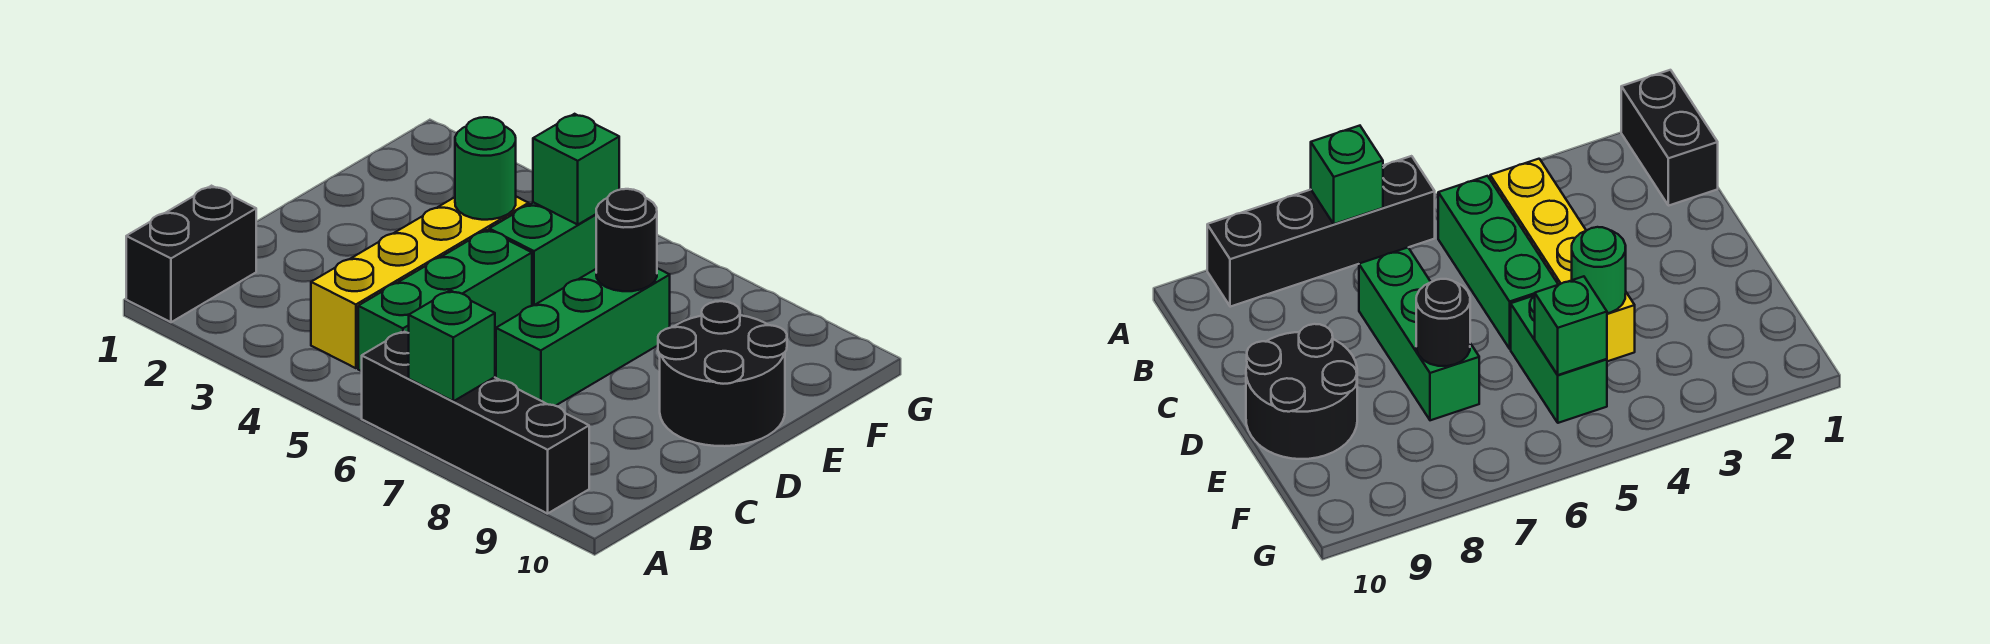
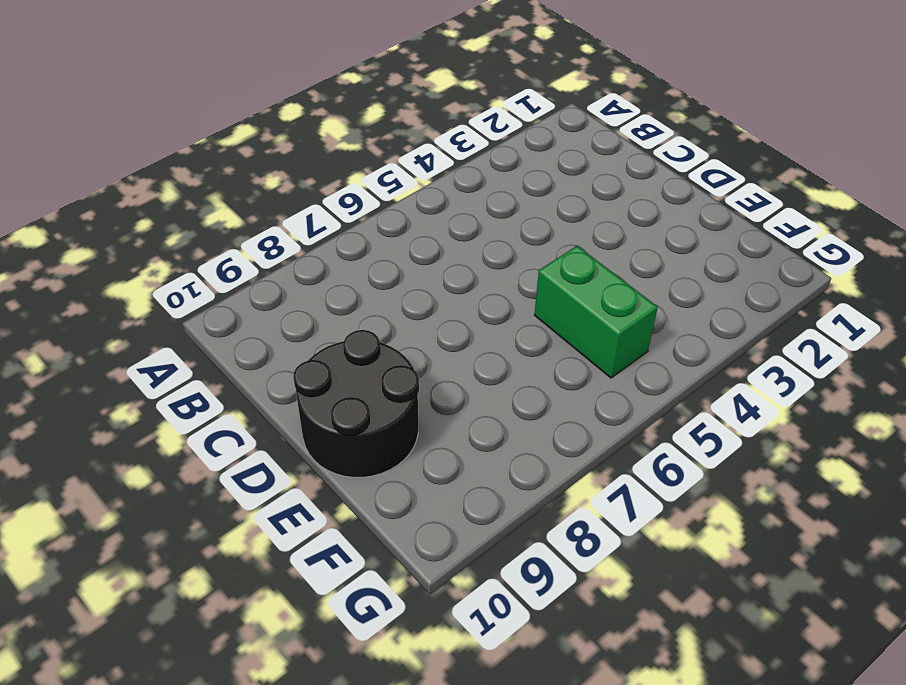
none -> black brick A1:B1 level 1
none -> black brick A6:A9 level 1

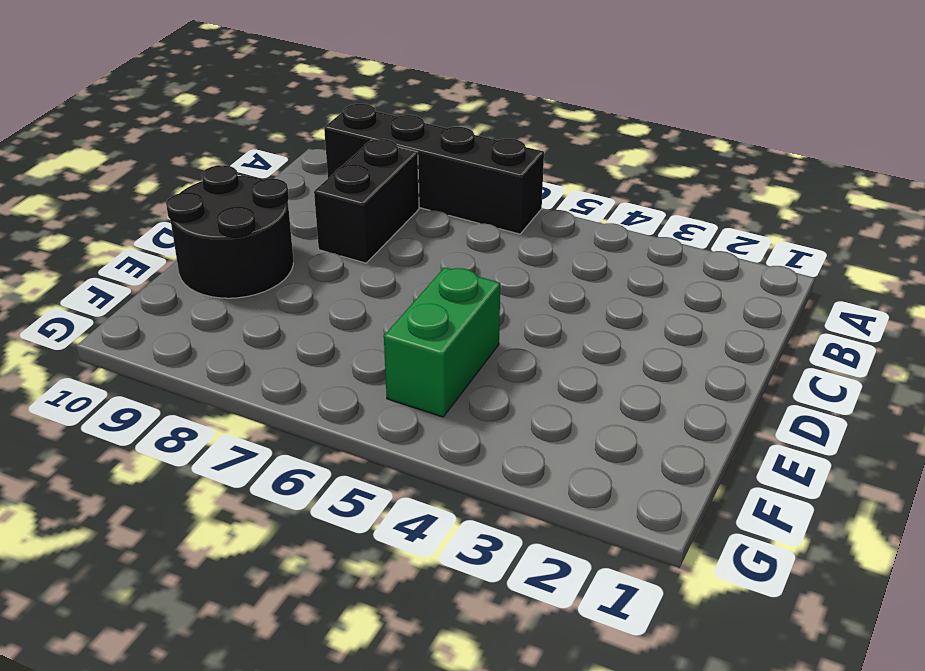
black brick B8:C8 level 1 -> black brick A1:B1 level 1
none -> yellow brick B4:E4 level 1
none -> green brick B5:D5 level 1

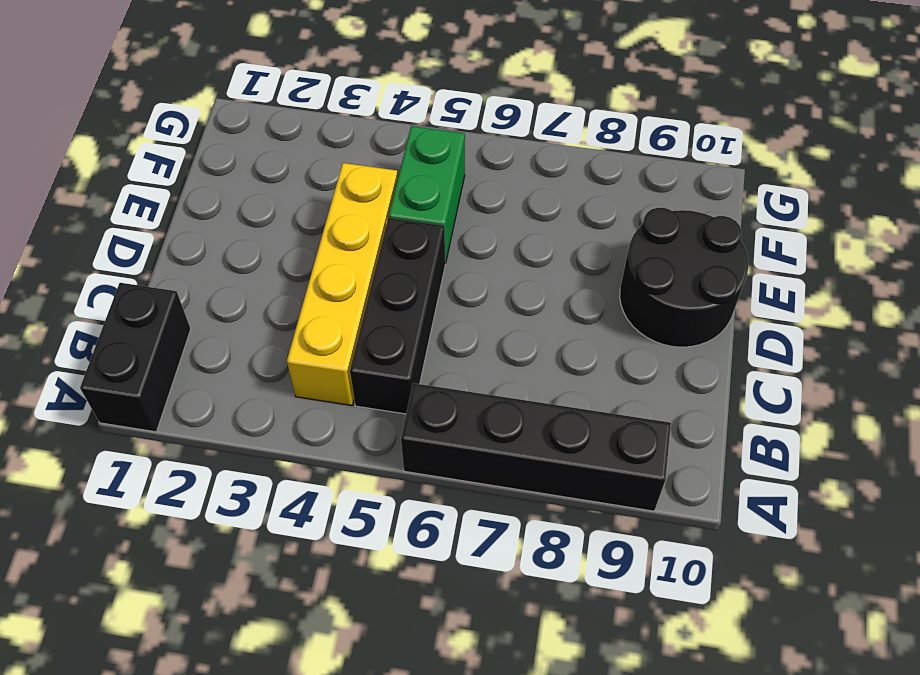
black brick B5:D5 level 1 -> green brick B5:D5 level 1
none -> green brick C7:E7 level 1
none -> green brick A7 level 2

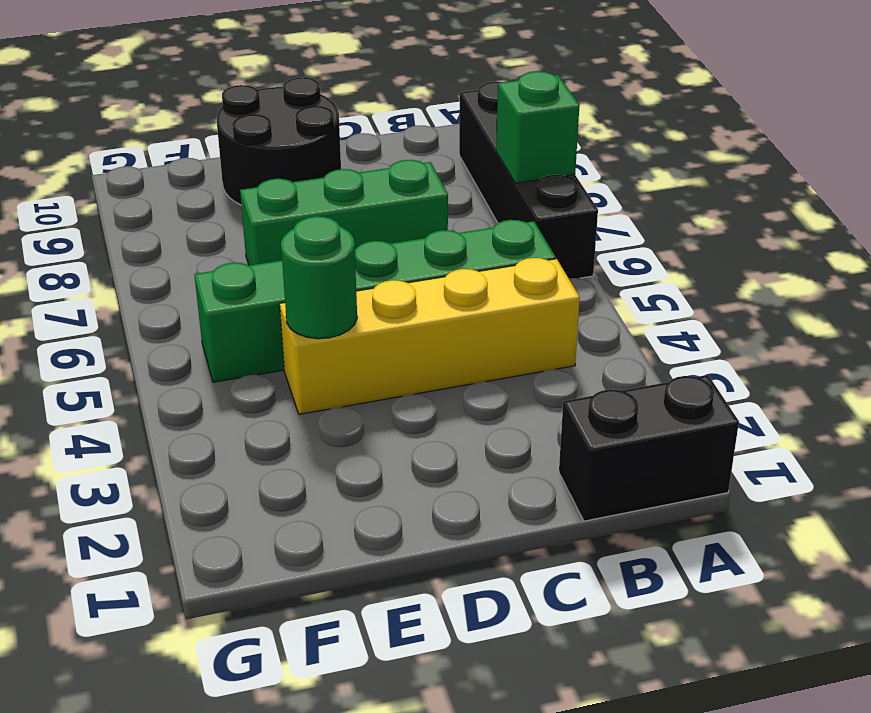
none -> black round brick E7 level 2
none -> green brick F5 level 2

